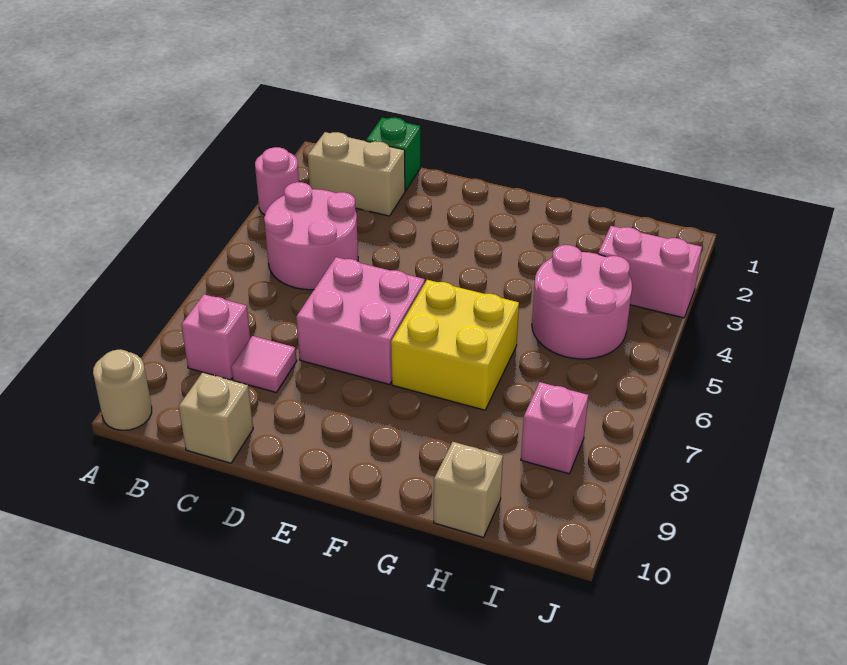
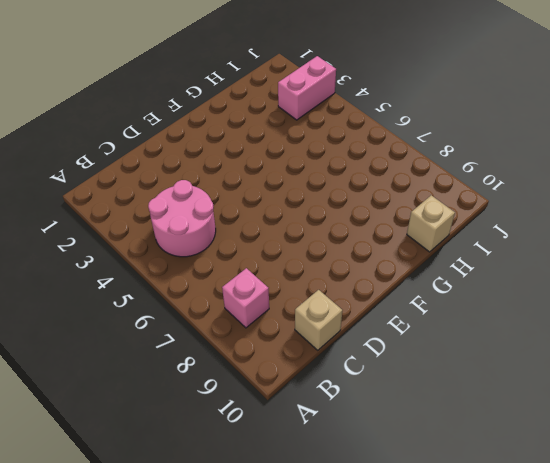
none -> pink round brick A3 level 1
none -> tan round brick A10 level 1
none -> tan brick B2:C2 level 1

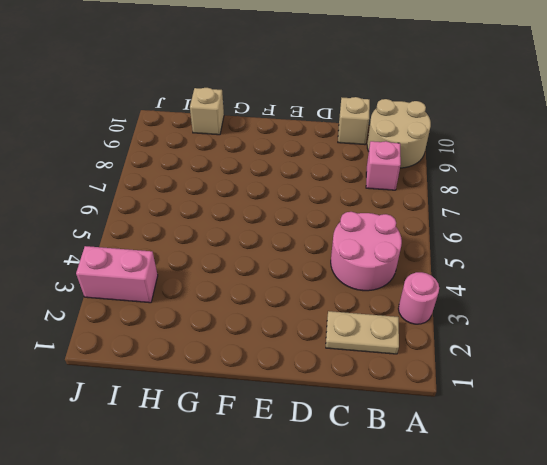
tan round brick A9:B10 level 1 -> tan round brick A10 level 1
tan plate B2:C2 level 1 -> tan brick B2:C2 level 1
none -> green brick C1 level 1
none -> pink tile C8 level 1
none -> pink brick D6:E7 level 1

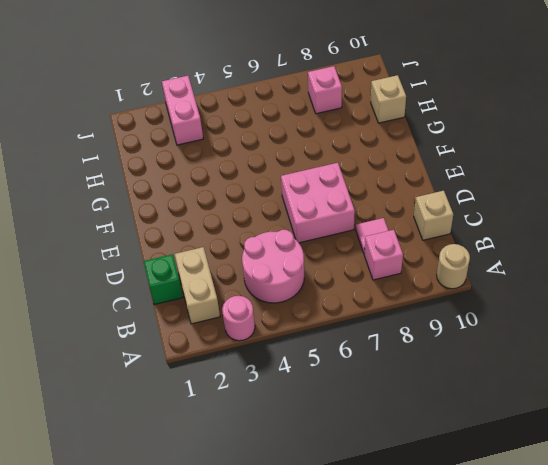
none -> yellow brick F6:G7 level 1
none -> pink round brick H4:I5 level 1

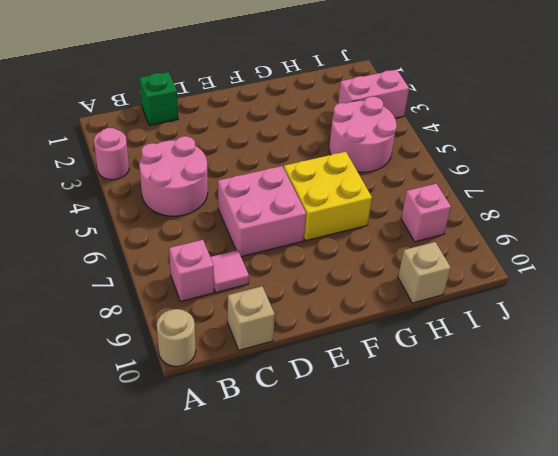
none -> tan brick B2:C2 level 1

